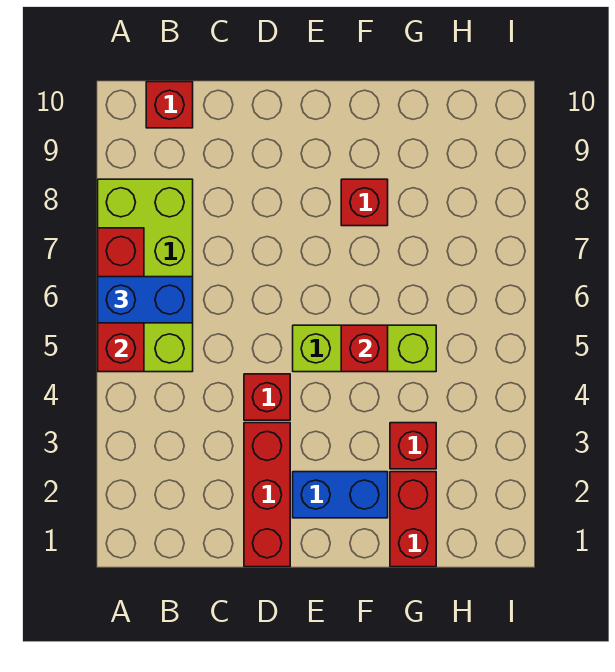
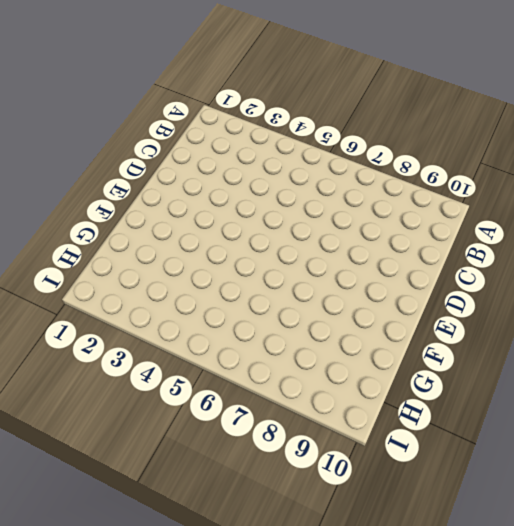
none -> lime brick A5:B8 level 1
none -> red brick B10 level 1
none -> red brick D1:D3 level 1

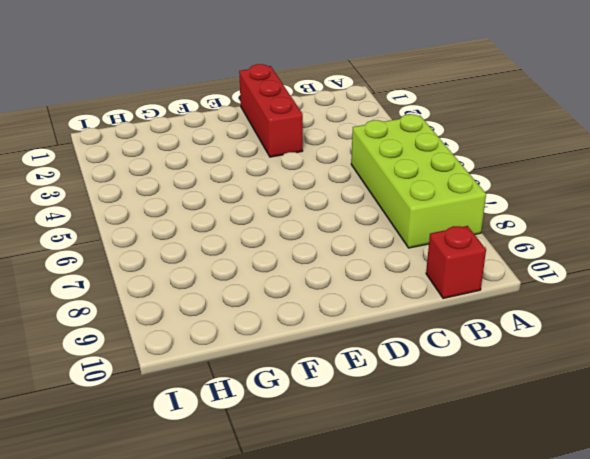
none -> red brick D4 level 1
none -> blue brick E2:F2 level 1
none -> lime brick E5:G5 level 1

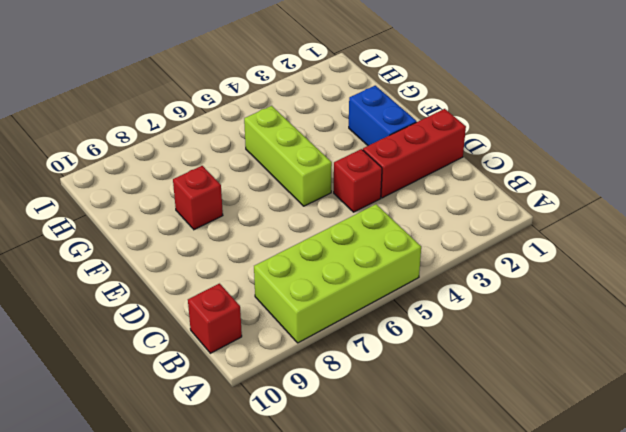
none -> red brick G1:G2 level 1
none -> red brick G3 level 1
none -> red brick A5:A7 level 2

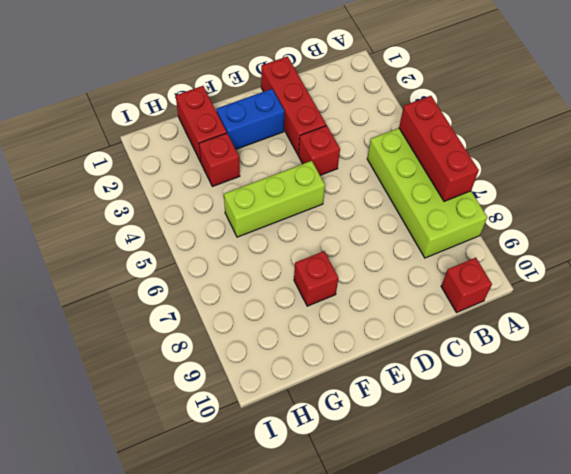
none -> red brick F5 level 2
none -> blue brick A6:B6 level 3

